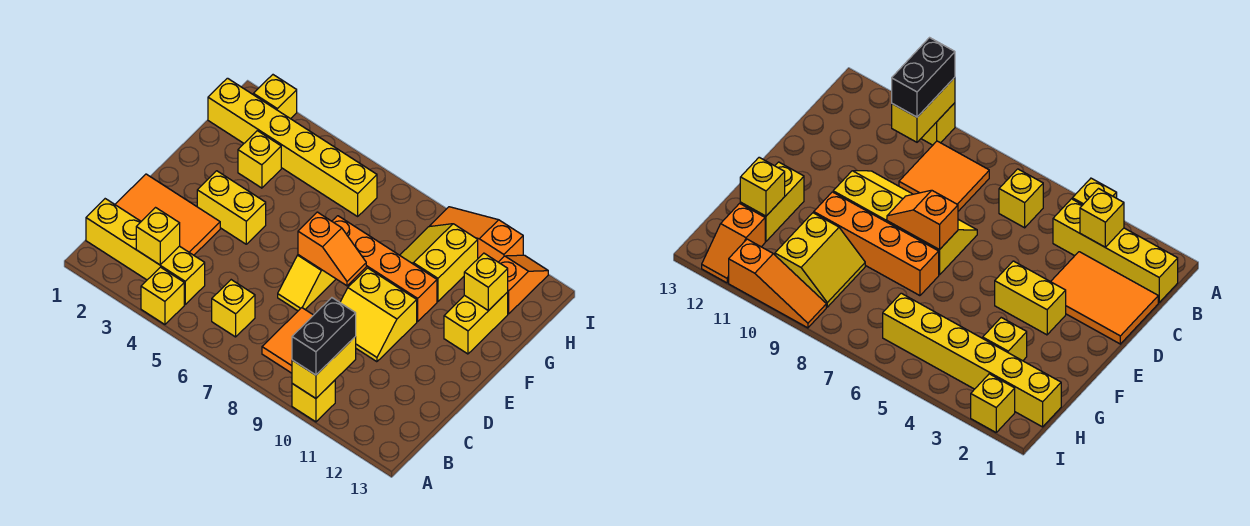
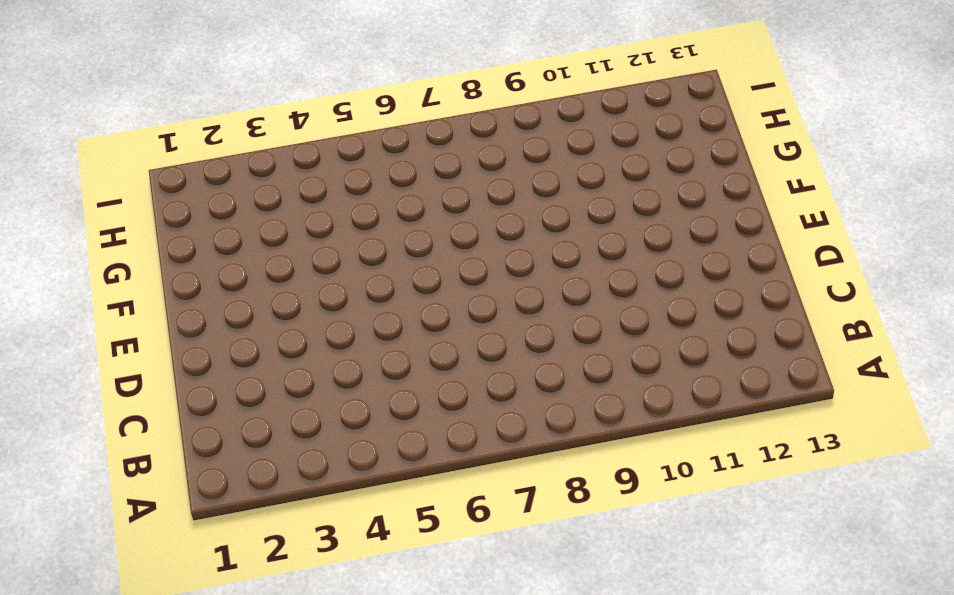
none -> yellow brick A4 level 1
none -> yellow brick A10 level 1
none -> yellow brick B1:B4 level 1

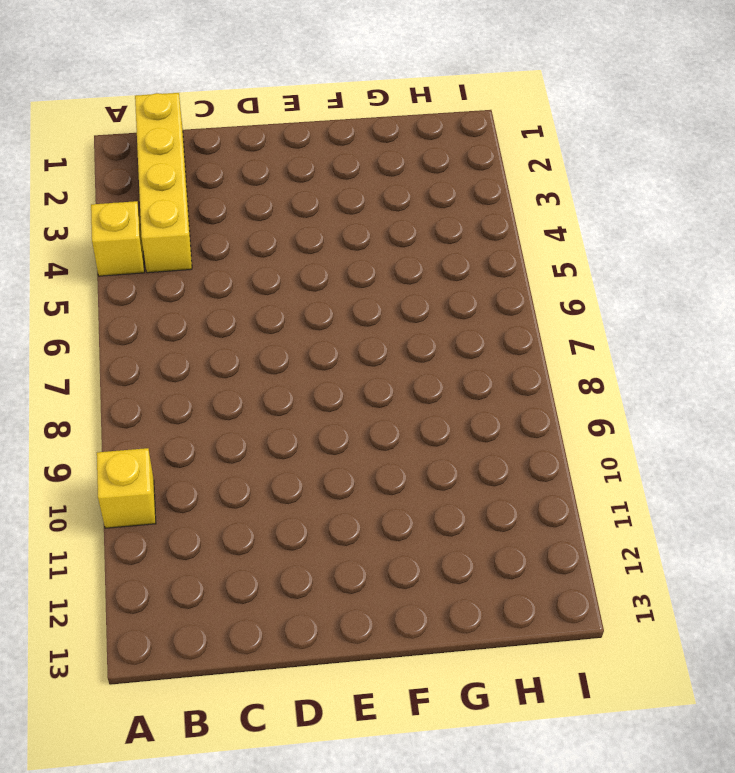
none -> yellow brick B6 level 1
none -> orange tile B8:C9 level 1
none -> orange tile C1:D3 level 1

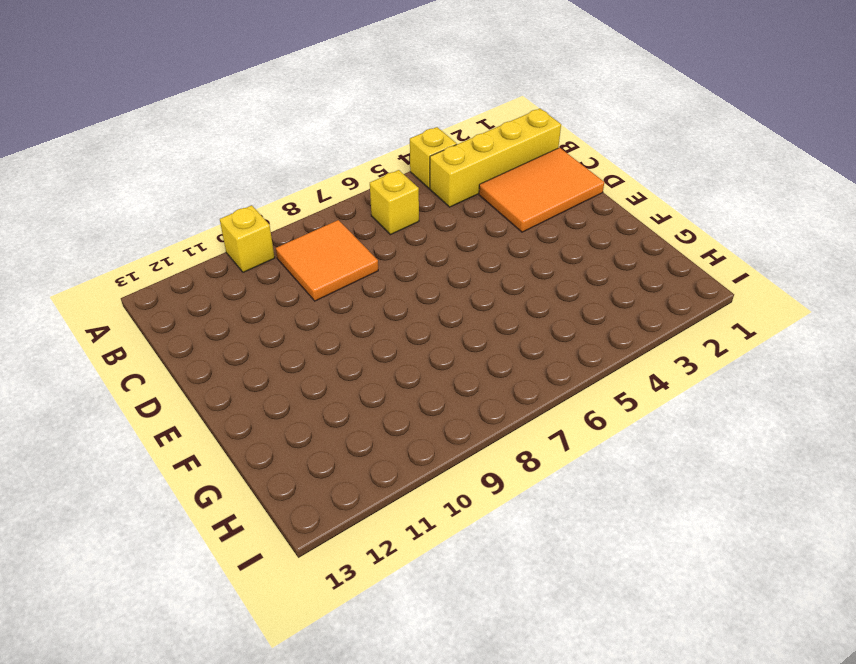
none -> yellow slope D7:E7 level 1 top E
none -> yellow slope D9:E10 level 1 top E
none -> yellow brick E3:E4 level 1

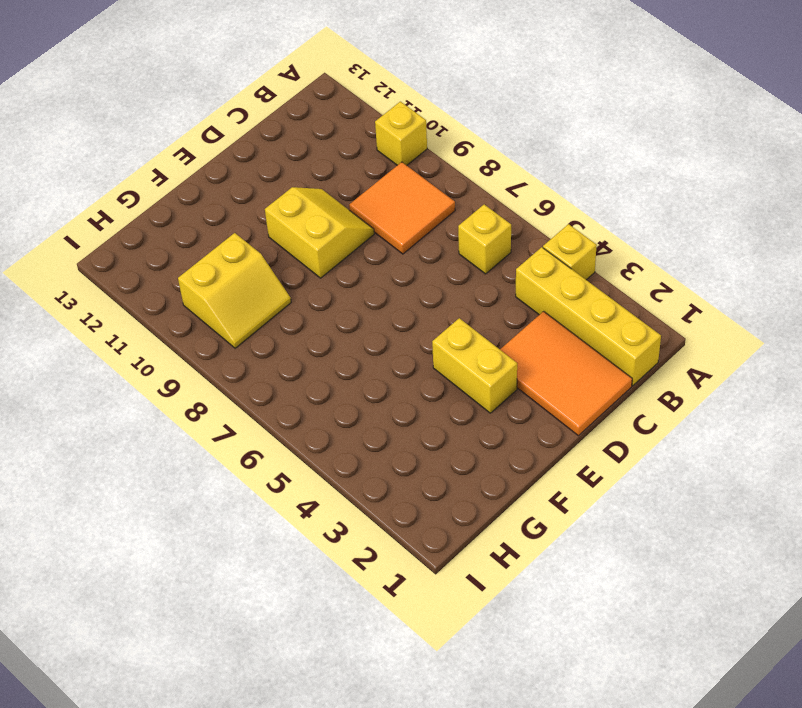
none -> yellow slope D7:E7 level 1 top E
none -> orange brick F7:F10 level 1
none -> yellow brick F12:G12 level 1

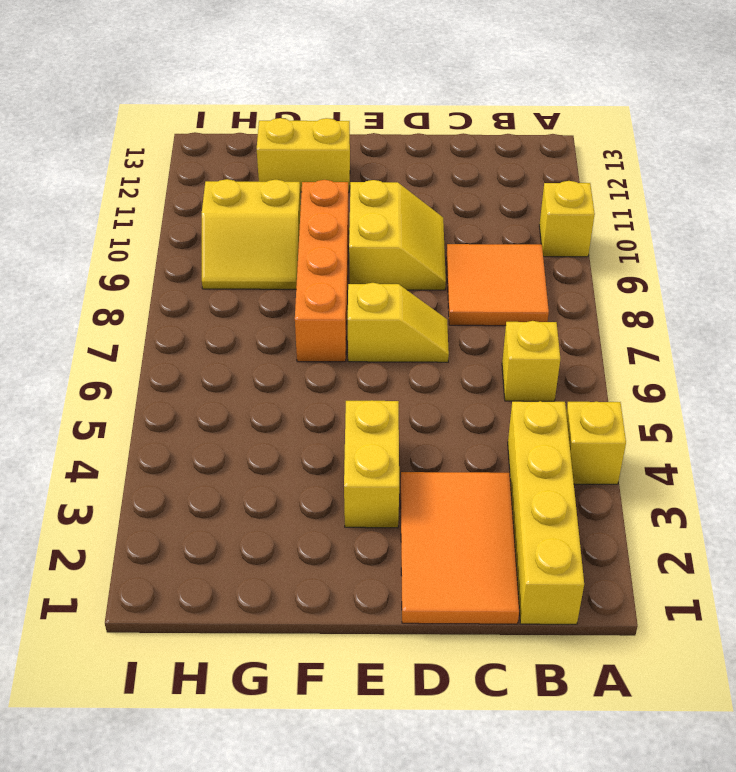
none -> yellow brick G3 level 1
none -> yellow brick H1:H6 level 1
none -> orange slope H12:I12 level 1 top H

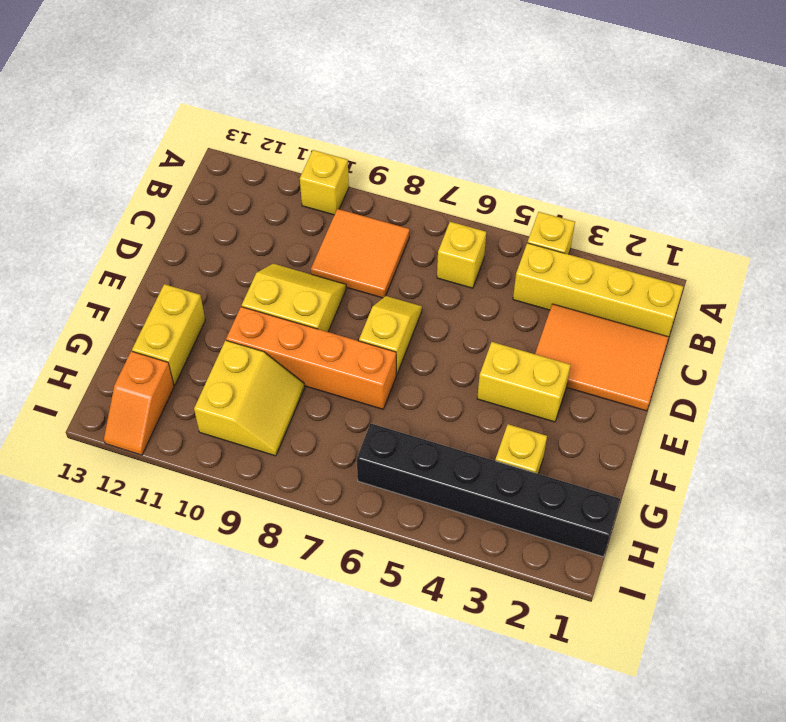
black brick H1:H6 level 1 -> yellow brick H1:H6 level 1
none -> yellow brick I2 level 1
none -> orange slope I9:I11 level 1 top 11
none -> yellow brick A10:B10 level 2

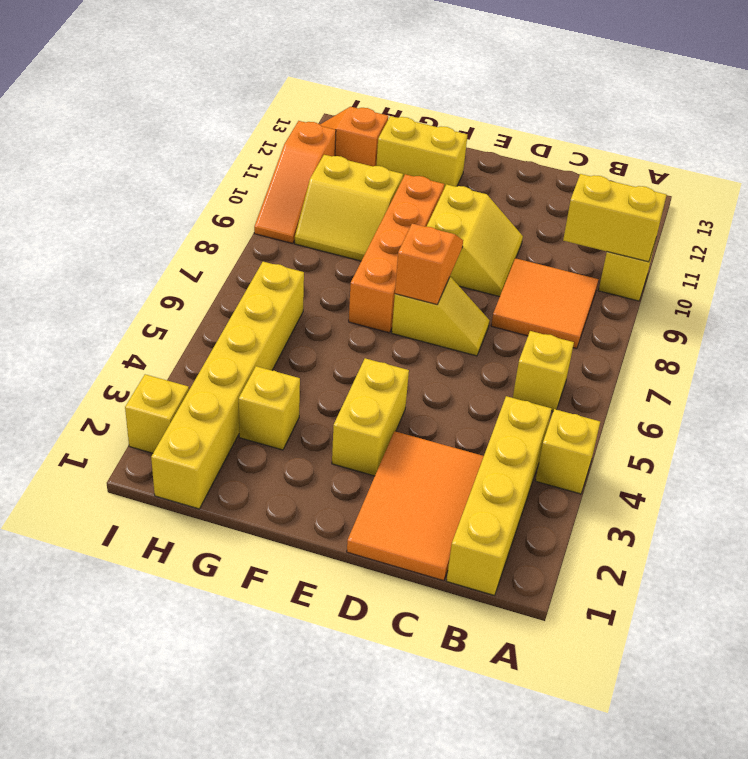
none -> yellow brick B3 level 2
none -> yellow brick G12 level 2
none -> black brick A10:B10 level 3

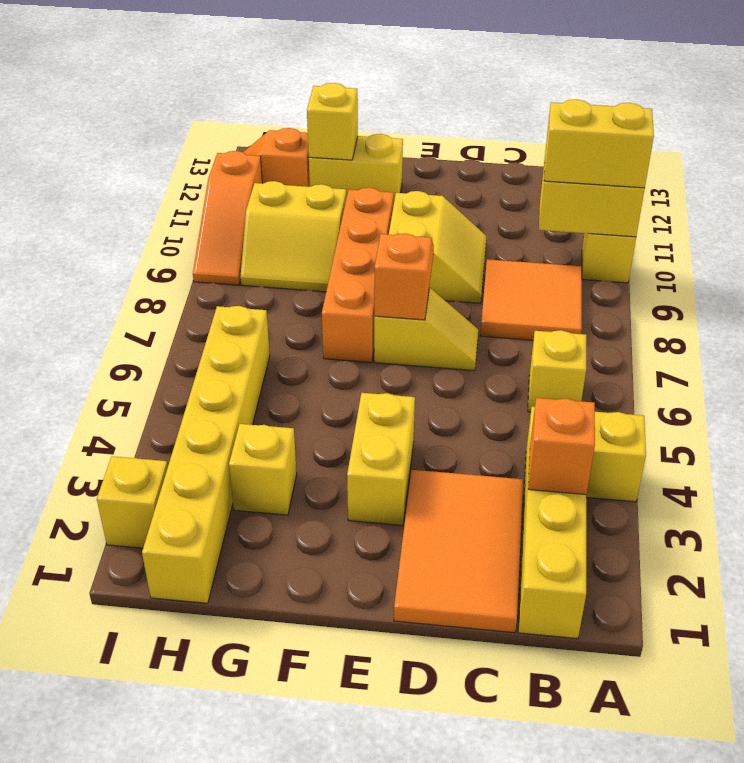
yellow brick A10:B10 level 3 -> black brick A10:B10 level 3
orange brick B3 level 2 -> yellow brick B3 level 2

